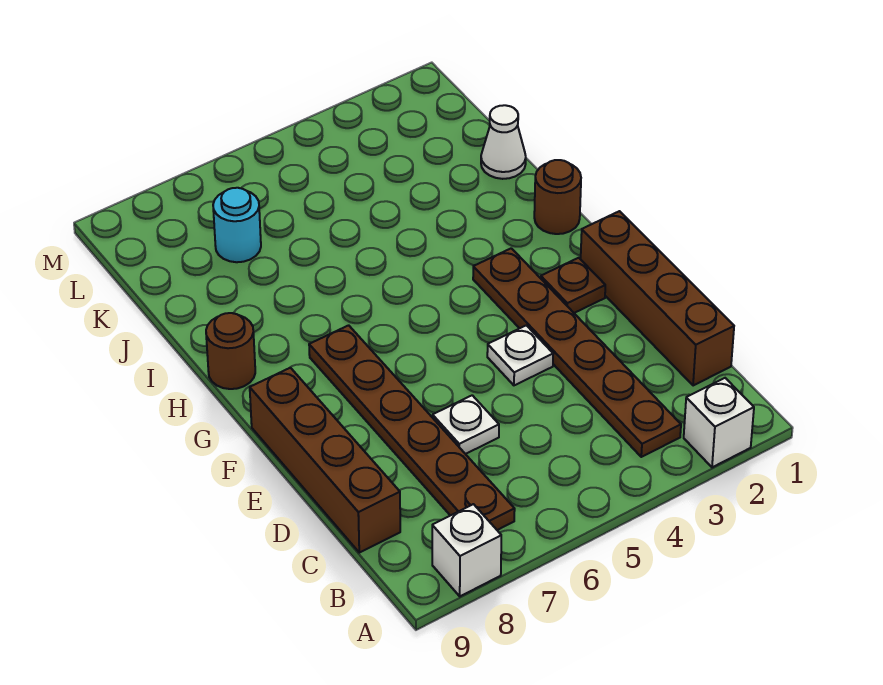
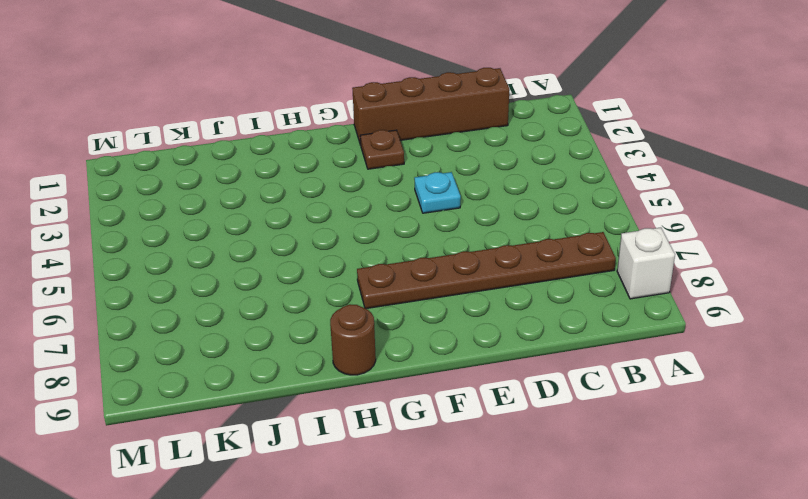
cyan plate E4 level 1 -> white plate E4 level 1
none -> white brick A2 level 1
none -> brown plate B3:G3 level 1
none -> brown brick C9:F9 level 1

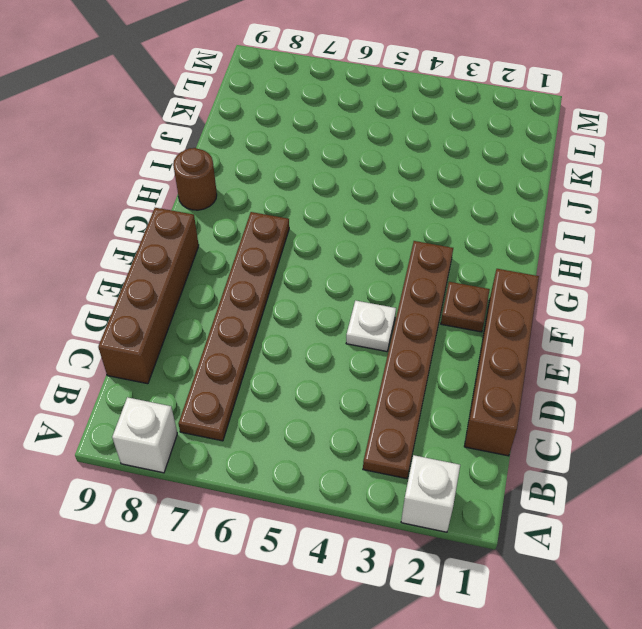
none -> white plate D6 level 1
none -> brown round brick H1 level 1
none -> white cone J1 level 1

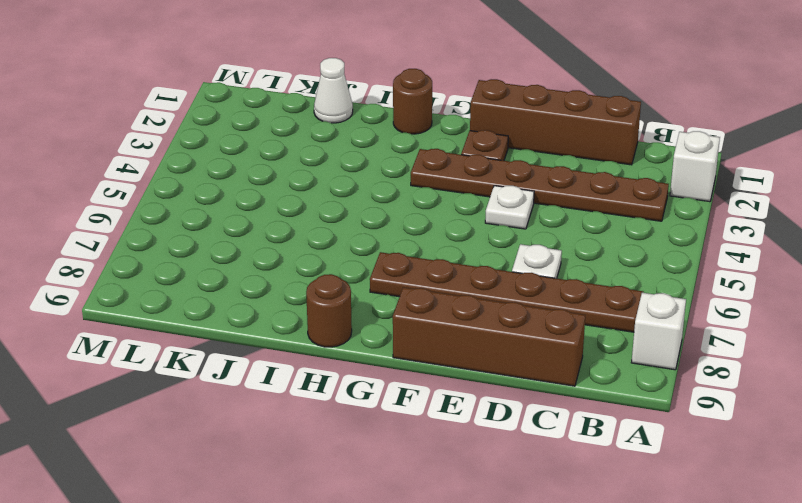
none -> cyan round brick K7 level 1

